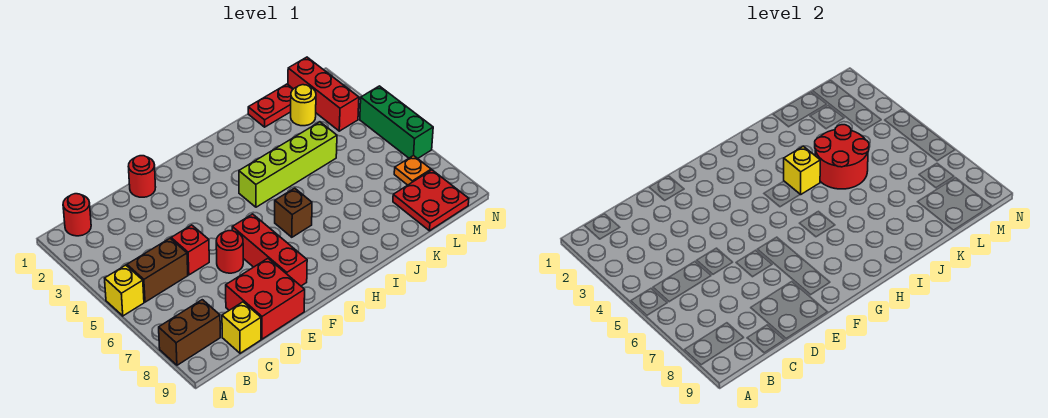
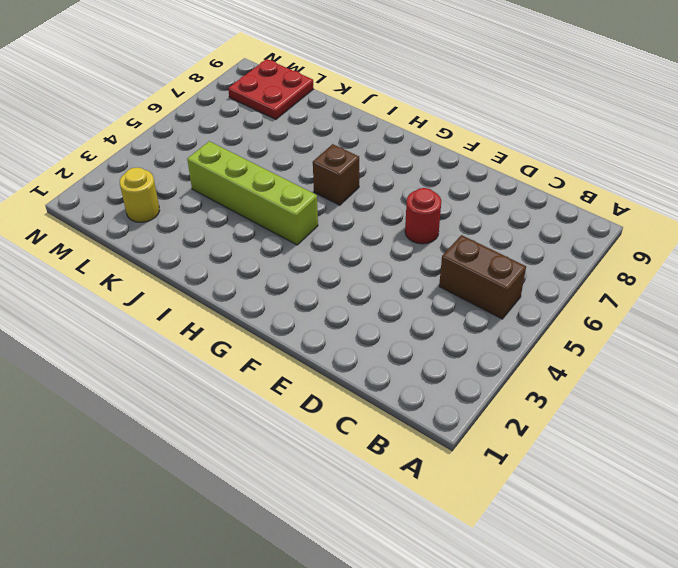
none -> yellow brick A5 level 1
none -> brown brick A8:B8 level 1
none -> red round brick B1 level 1

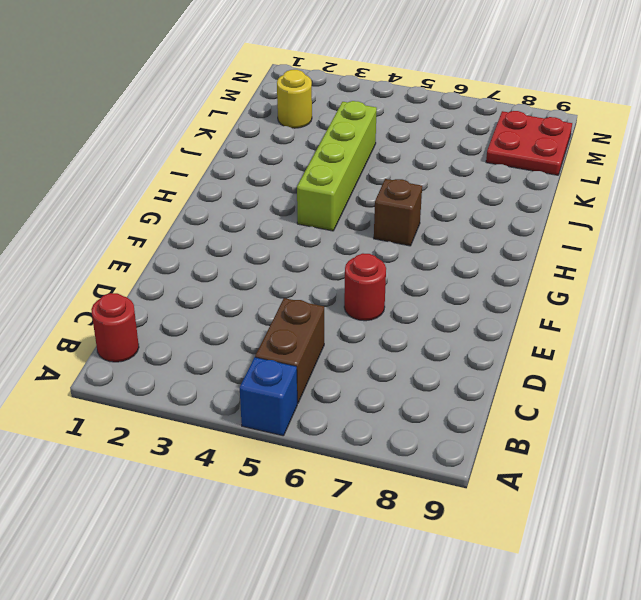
blue brick A5 level 1 -> yellow brick A5 level 1
none -> brown brick A8:B8 level 1
none -> yellow brick C9 level 1
none -> red brick D5 level 1

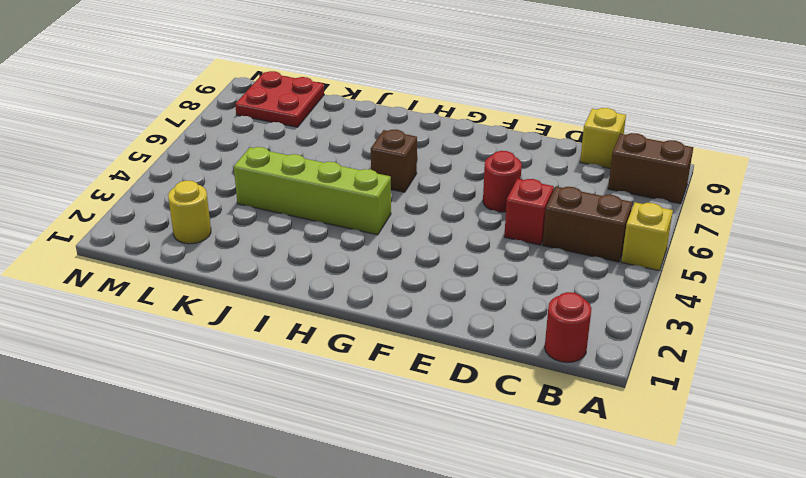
none -> red brick D8:E9 level 1
none -> red round brick E1 level 1
none -> red brick F6:F8 level 1

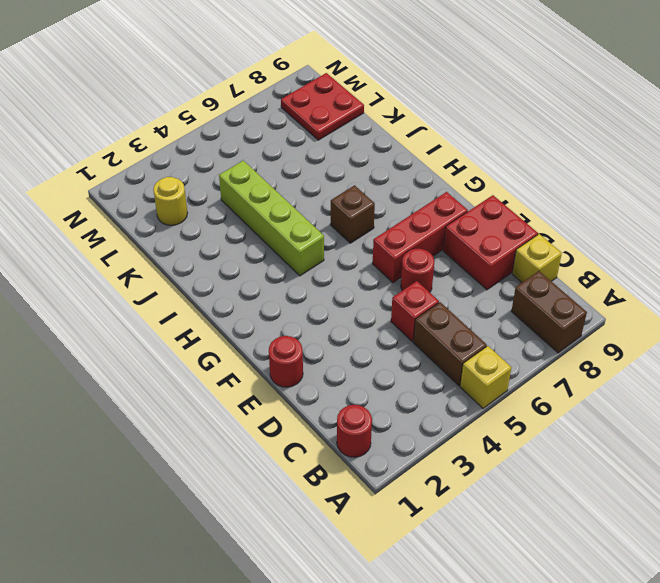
none -> red plate K1:L1 level 1
none -> red brick M1:M3 level 1
none -> orange plate M7 level 1

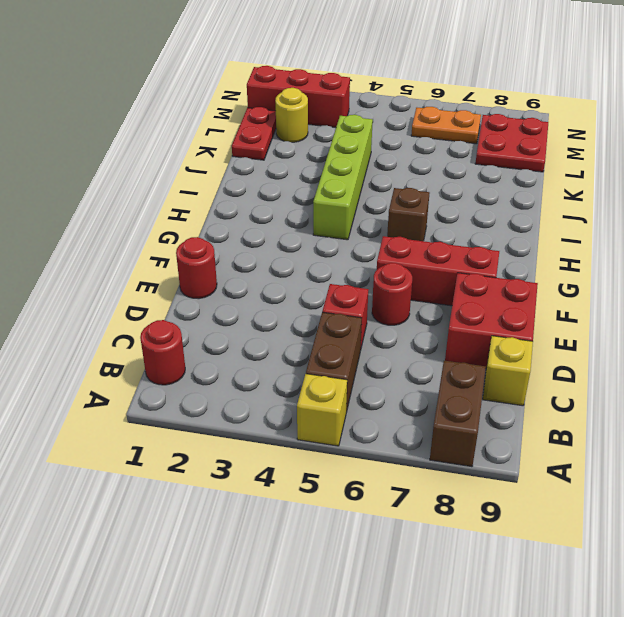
orange plate M6:M7 level 1 -> orange plate M7 level 1
none -> green brick N4:N6 level 1
none -> yellow brick I4 level 2
none -> red round brick J4:K5 level 2

